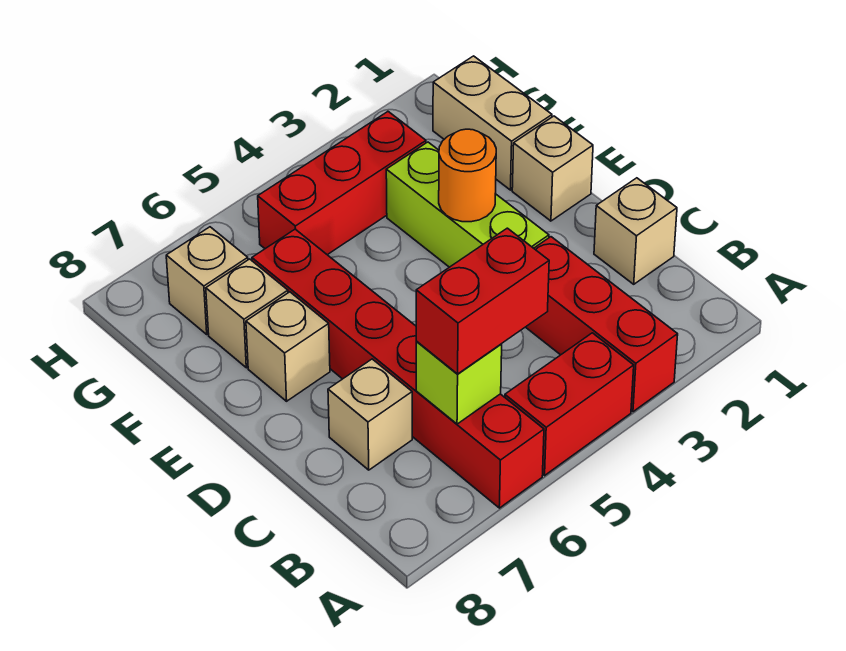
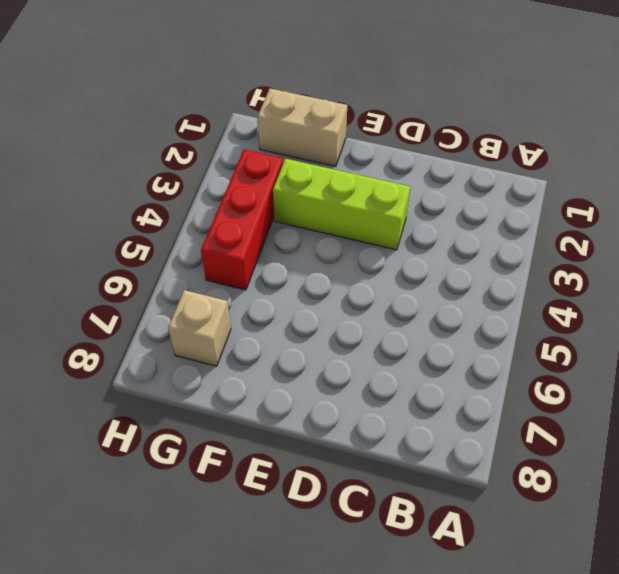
none -> red brick A3:C3 level 1
none -> red brick A4:A5 level 1
none -> red brick A6:F6 level 1

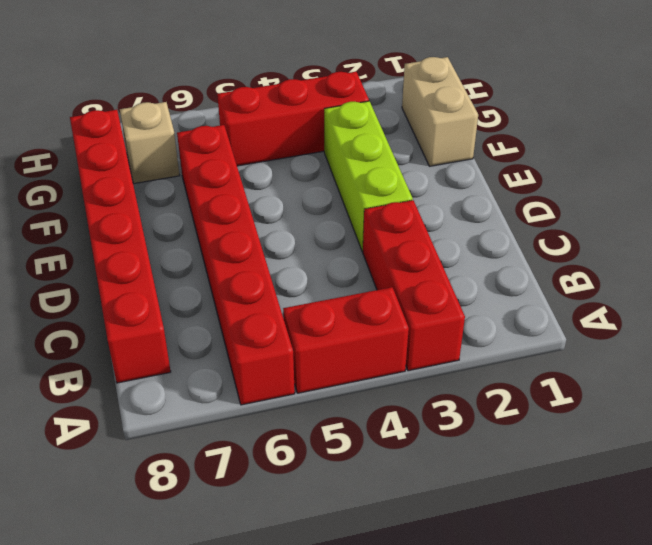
red brick B8:G8 level 1 -> none
none -> tan brick C1 level 1
none -> tan brick C7 level 1
none -> tan brick E1 level 1

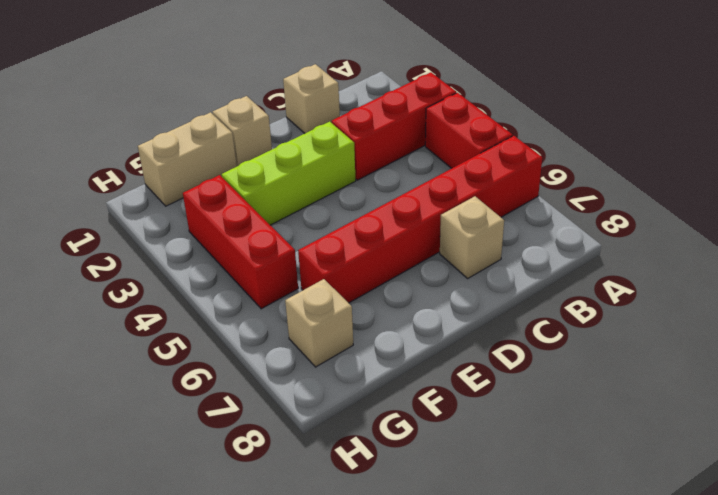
none -> tan brick E7 level 1
none -> tan brick F7 level 1
none -> lime brick B6 level 2

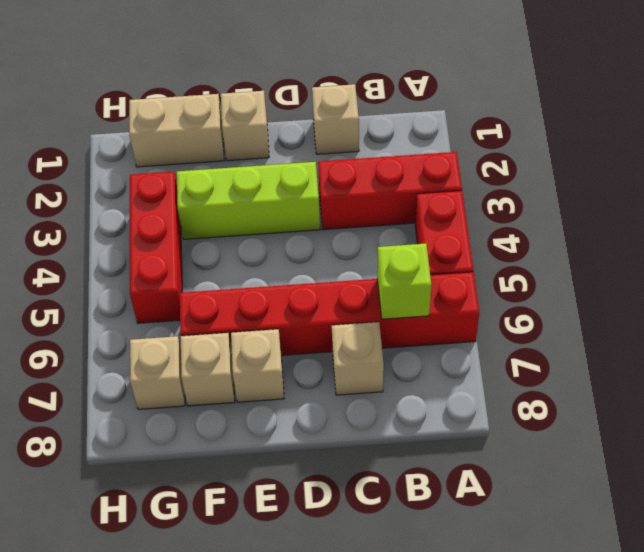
none -> orange round brick E3 level 2
none -> red brick B5:B6 level 3

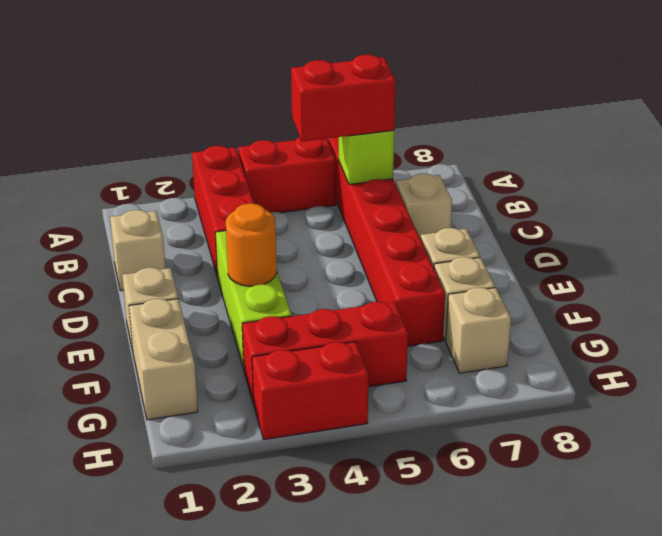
red brick H3:H4 level 1 -> none

